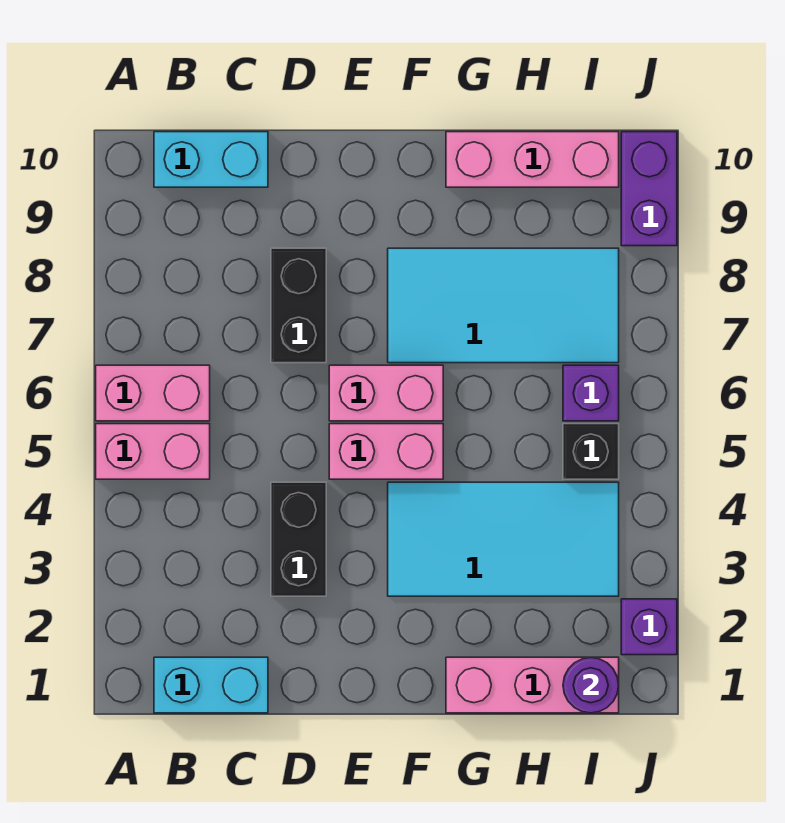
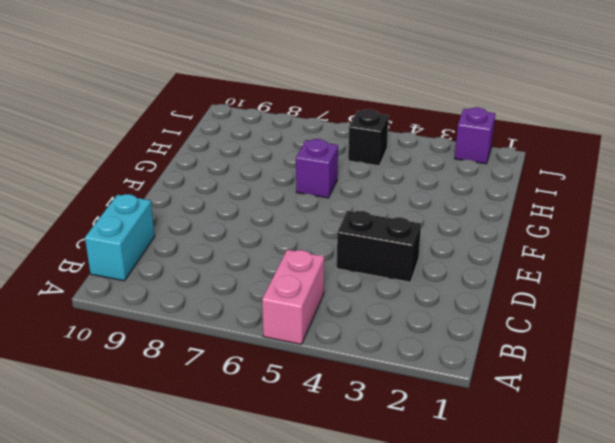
purple brick G6 level 1 -> purple brick I6 level 1
none -> pink brick A6:B6 level 1
none -> cyan brick B1:C1 level 1
none -> black brick D7:D8 level 1

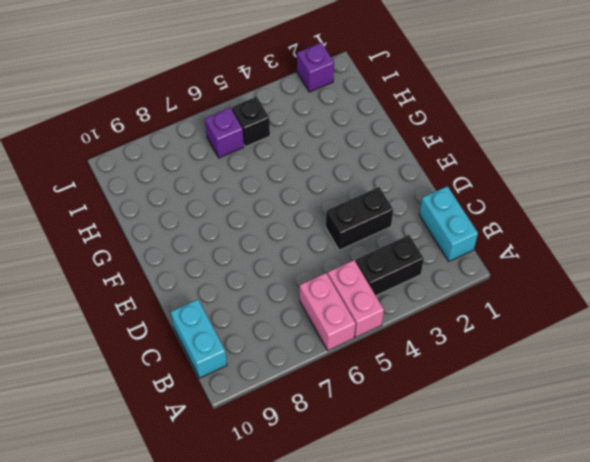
black brick B3:B4 level 1 -> black brick D7:D8 level 1
none -> pink brick E5:F5 level 1
none -> pink brick E6:F6 level 1
none -> cyan tile F3:I4 level 1

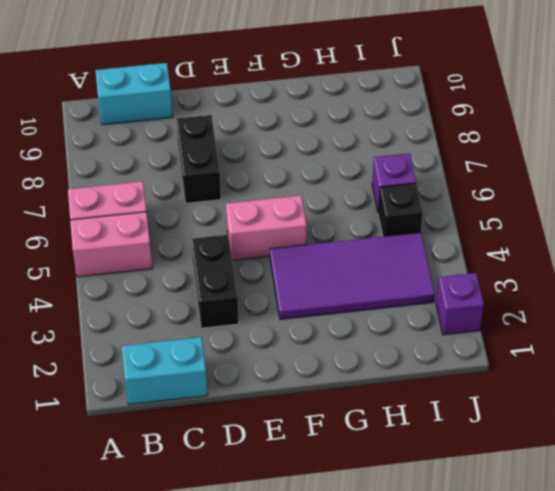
purple tile F3:I4 level 1 -> cyan tile F3:I4 level 1
none -> pink brick E6:F6 level 1
none -> cyan tile F7:I8 level 1
none -> pink brick G1:I1 level 1

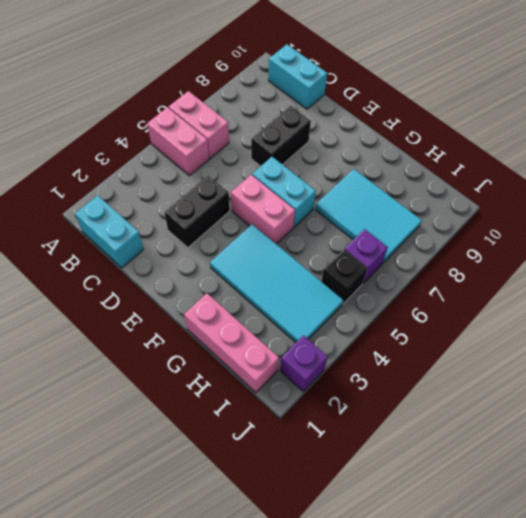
cyan brick E6:F6 level 1 -> pink brick E6:F6 level 1
cyan tile G7:I8 level 1 -> cyan tile F7:I8 level 1
none -> pink brick G10:I10 level 1
none -> purple brick J9:J10 level 1
none -> purple round brick I1 level 2

